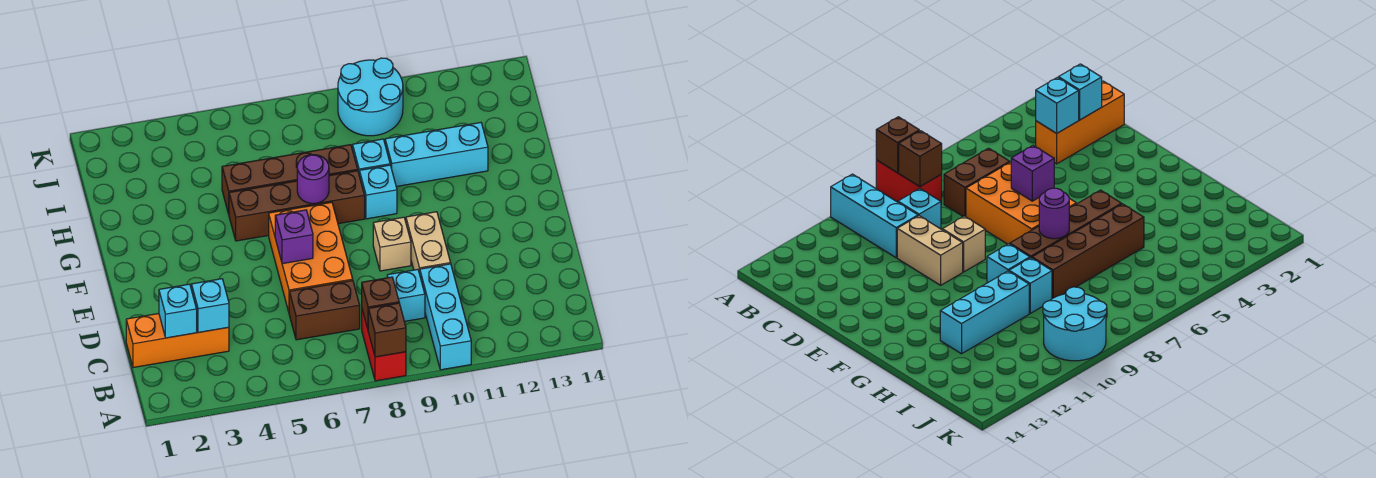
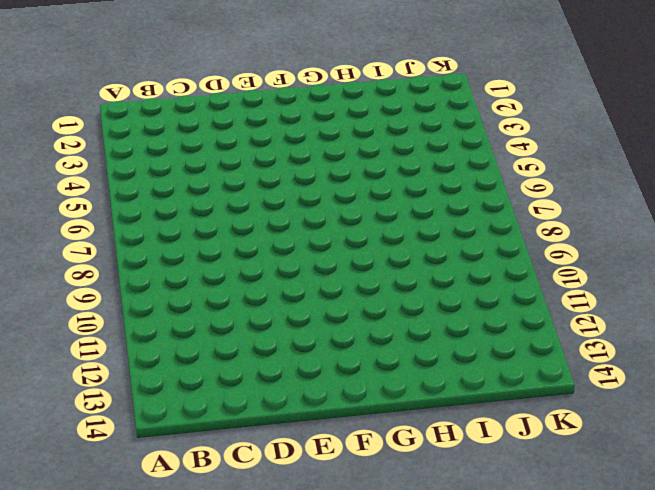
none -> red brick A8:B8 level 1
none -> cyan brick A10:C10 level 1
none -> orange brick C1:C3 level 1

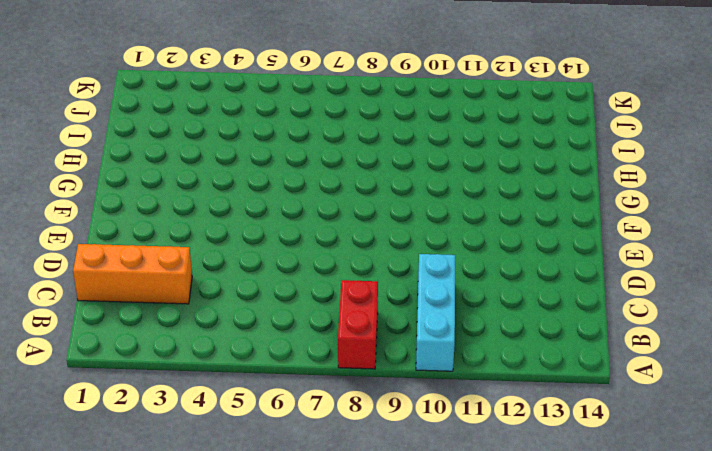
none -> brown brick C6:C7 level 1
none -> cyan brick C9 level 1
none -> orange brick D6:F7 level 1

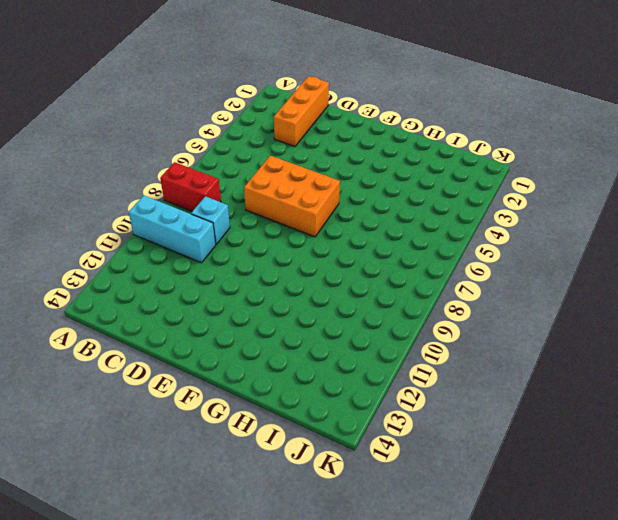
none -> brown brick C6:C7 level 1
none -> tan brick D10:E10 level 1
none -> tan brick E9 level 1

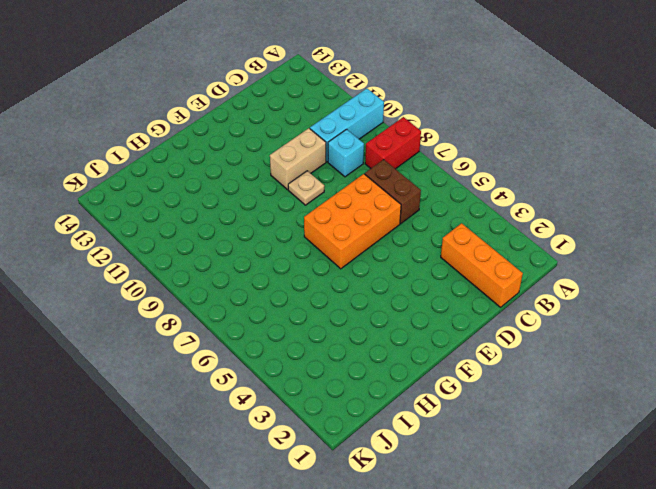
tan plate E9 level 1 -> tan brick E9 level 1
none -> brown brick G5:G8 level 1
none -> cyan brick G9 level 1
none -> brown brick H5:H8 level 1

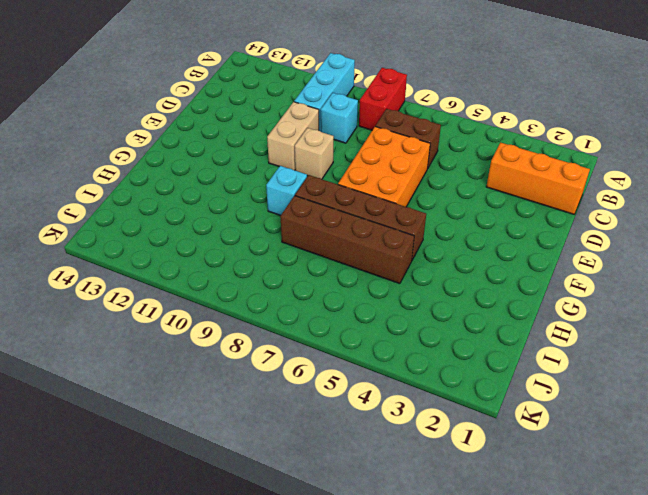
none -> cyan brick H9 level 1
none -> cyan brick H10:H12 level 1
none -> cyan round brick J9:K10 level 1

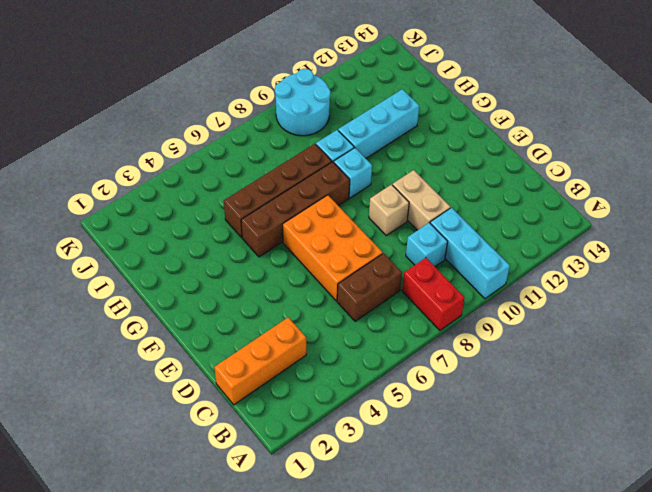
none -> brown brick A8 level 2
none -> brown brick B8 level 2
none -> cyan brick C2 level 2

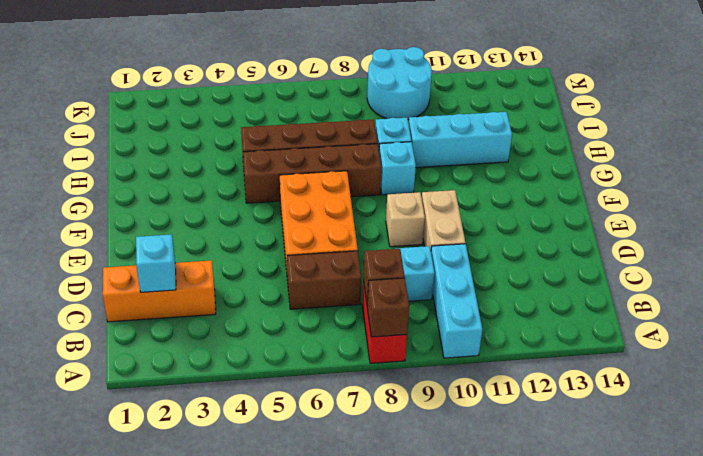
none -> cyan brick C3 level 2
none -> purple brick E6 level 2
none -> purple round brick G7 level 2

